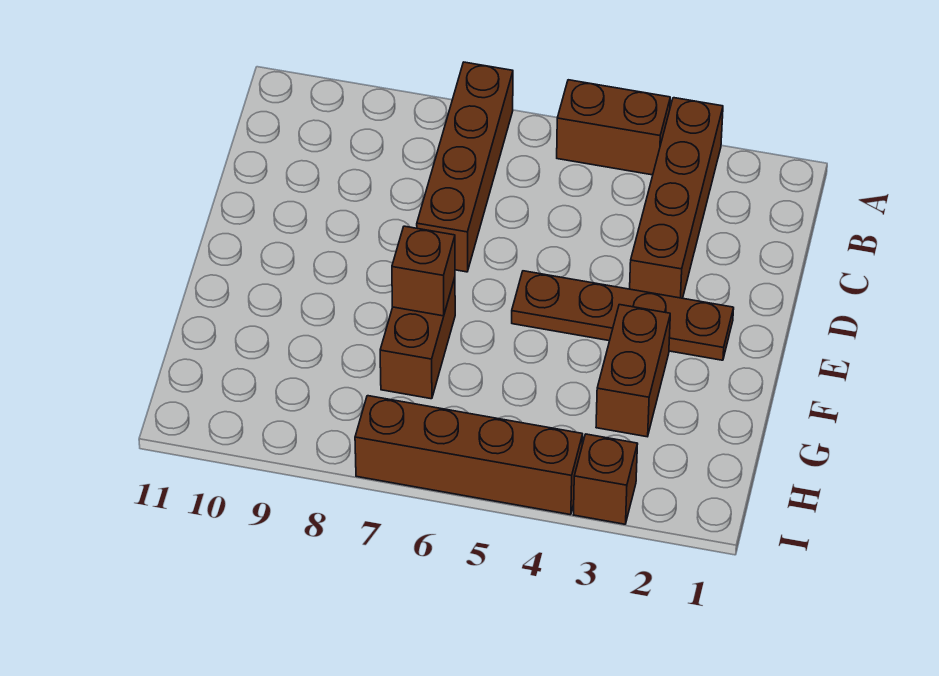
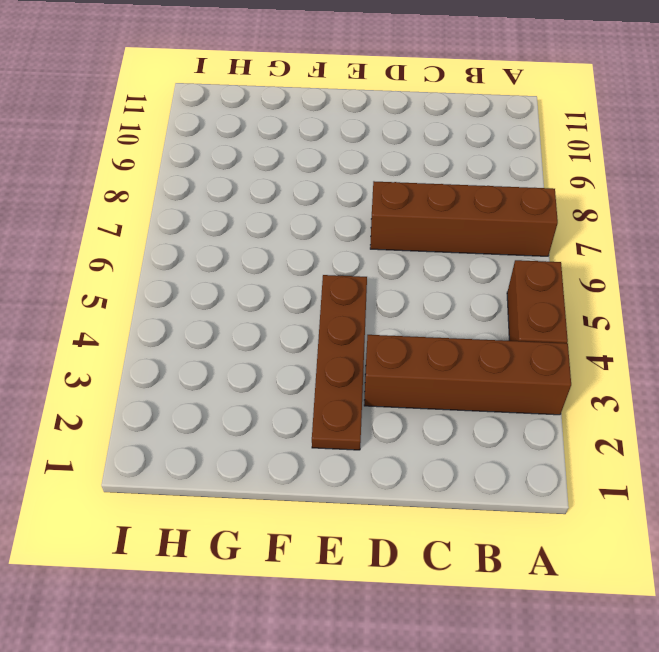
none -> brown brick F3:G3 level 1
none -> brown brick F7:G7 level 1

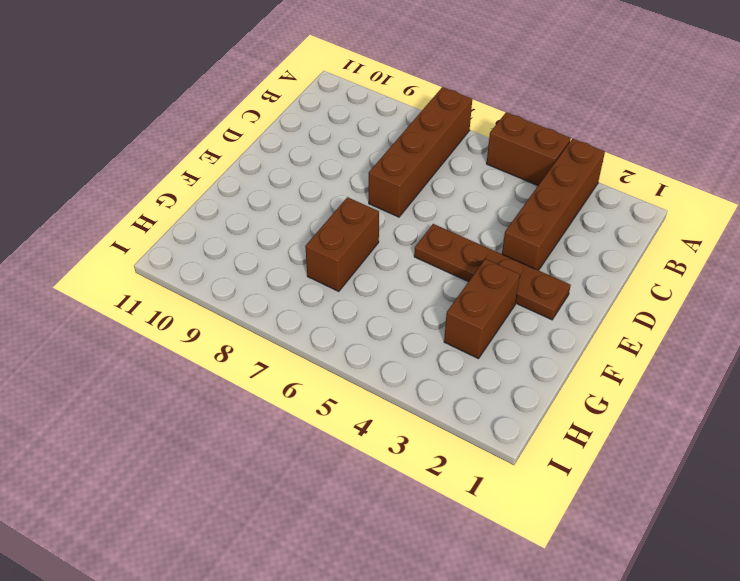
none -> brown brick I3 level 1
none -> brown brick I4:I7 level 1

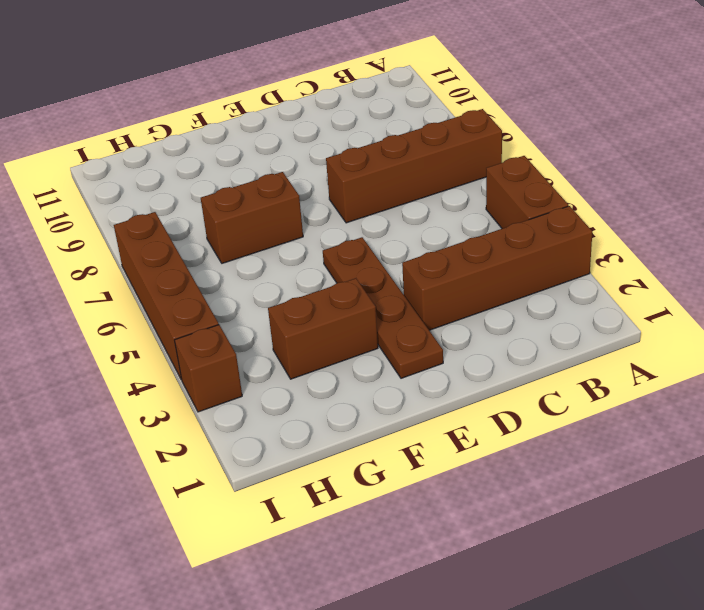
none -> brown brick F7 level 2

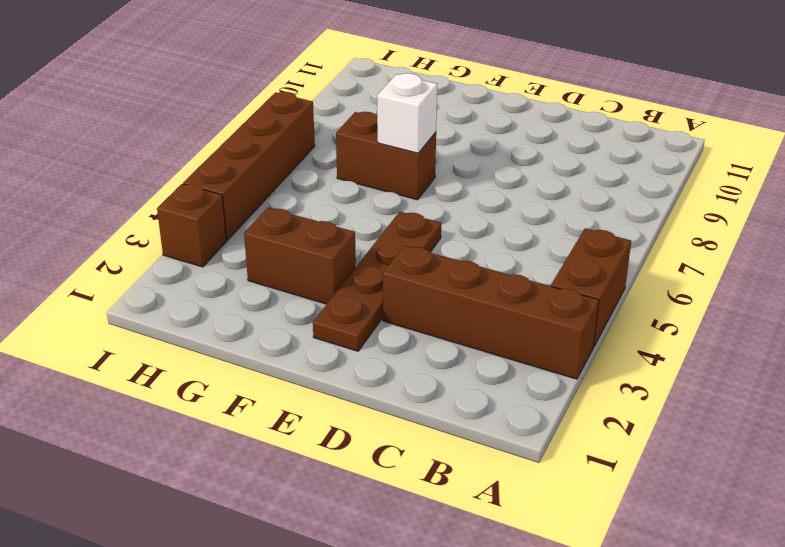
white brick F7 level 2 -> brown brick F7 level 2
none -> brown brick A7:D7 level 1

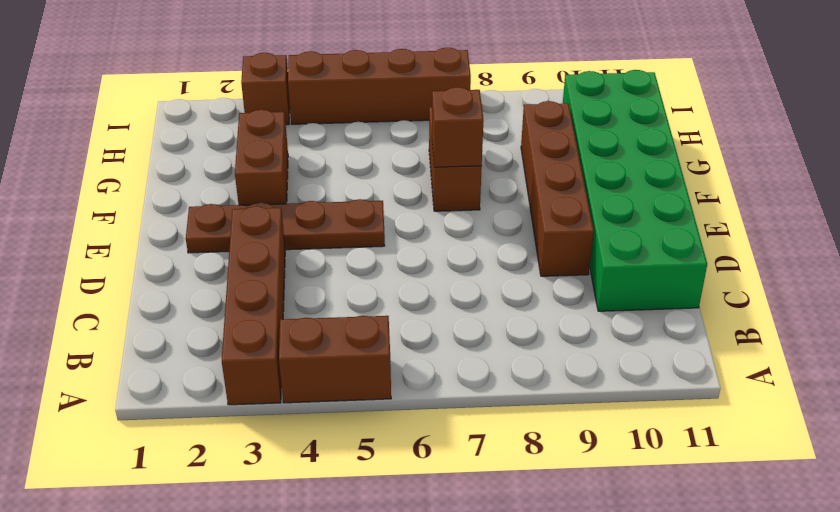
green brick C10:H11 level 1 -> none
brown brick D9:G9 level 1 -> brown brick A7:D7 level 1

